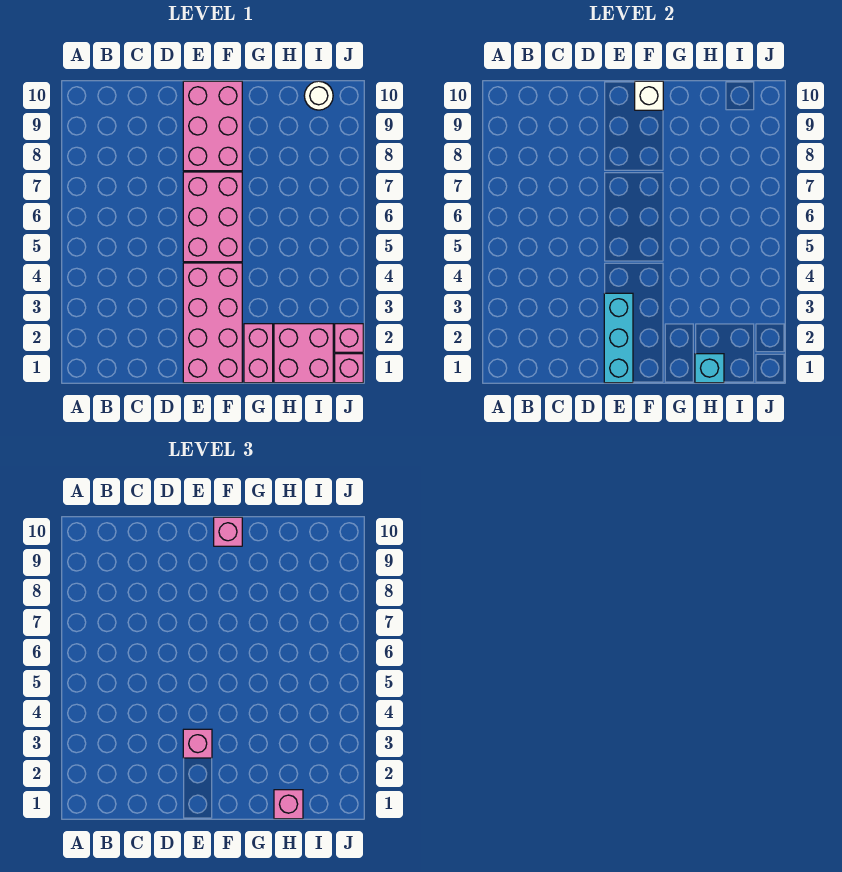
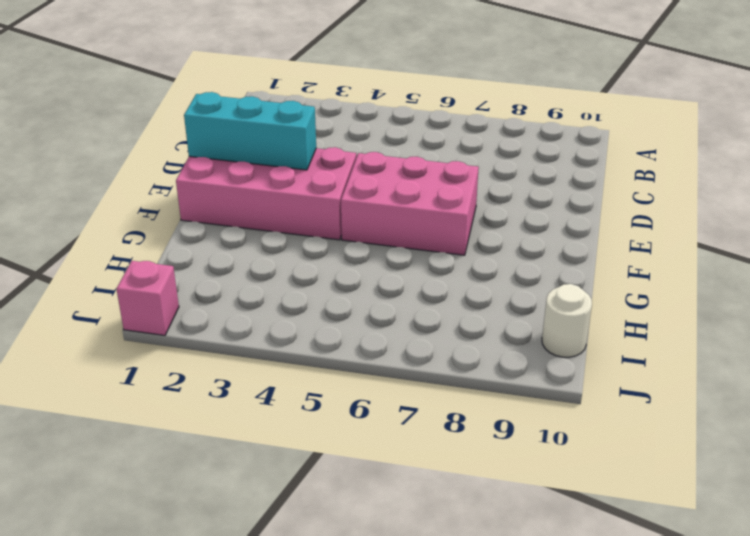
none -> pink brick E8:F10 level 1
none -> pink brick G1:G2 level 1
none -> pink brick H1:I2 level 1

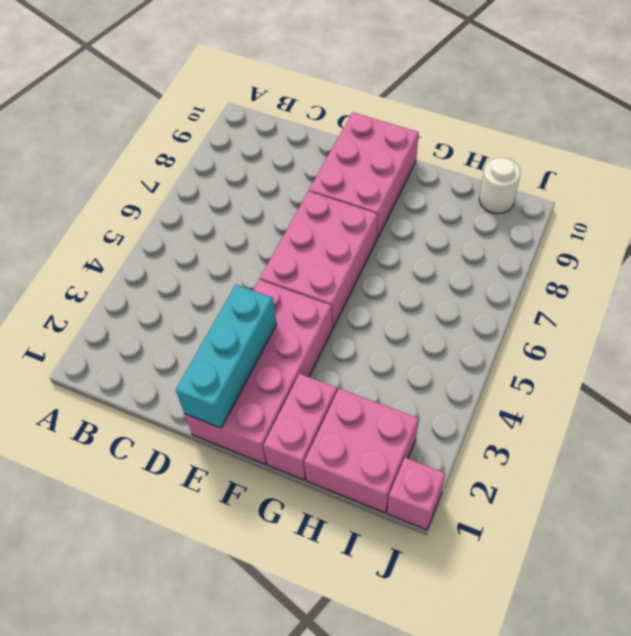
none -> pink brick J2 level 1
none -> white brick F10 level 2
none -> cyan brick H1 level 2

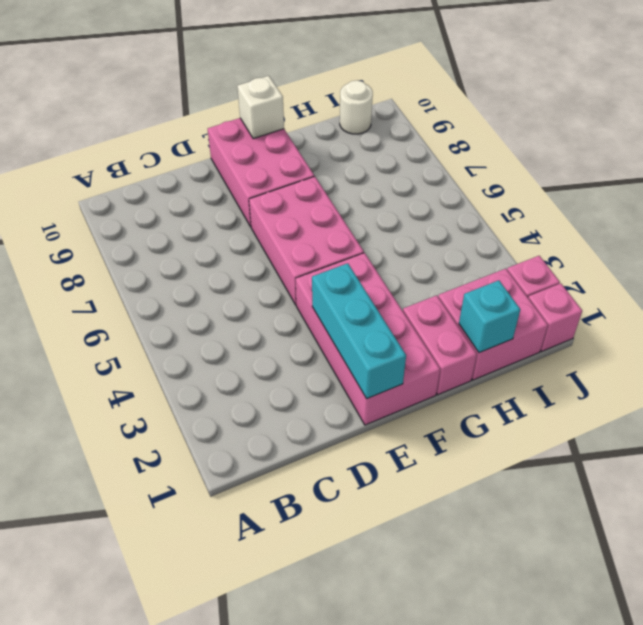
none -> pink brick E3 level 3
none -> pink brick F10 level 3
none -> pink brick H1 level 3

